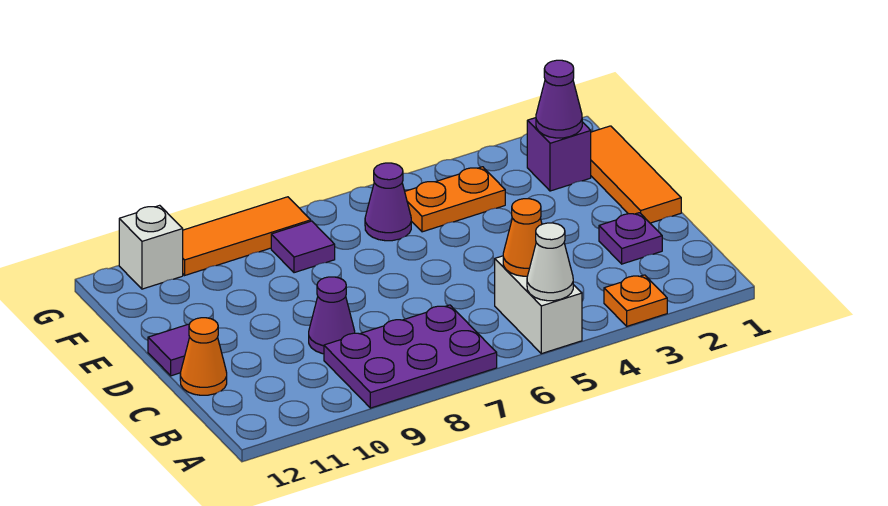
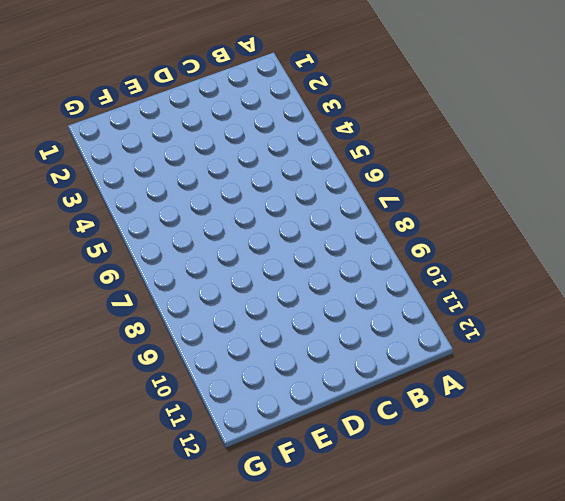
none -> orange plate A3 level 1
none -> white brick A5:B5 level 1
none -> purple plate A7:B9 level 1

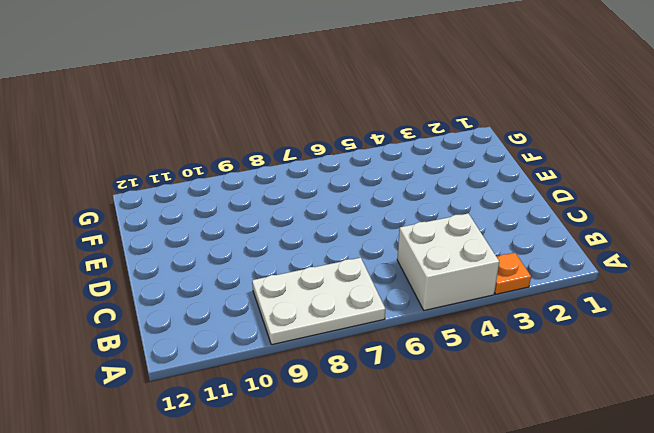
white brick A4:B5 level 1 -> white brick A5:B5 level 1
white plate A7:B9 level 1 -> purple plate A7:B9 level 1
none -> purple plate C2 level 1
none -> purple cone C9 level 1
none -> orange cone C12 level 1

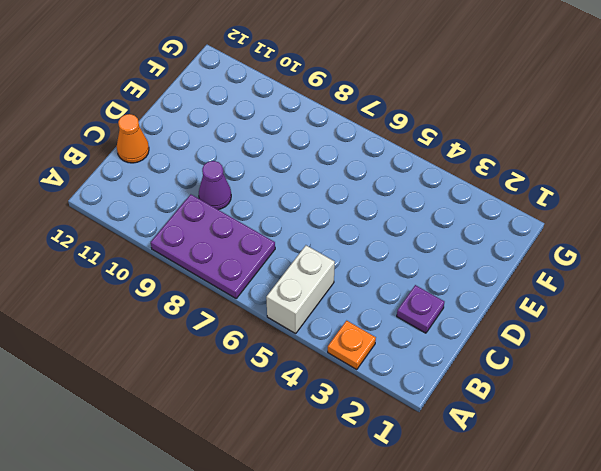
none -> orange tile D1:F1 level 1
none -> purple tile D12 level 1
none -> purple brick F2 level 1

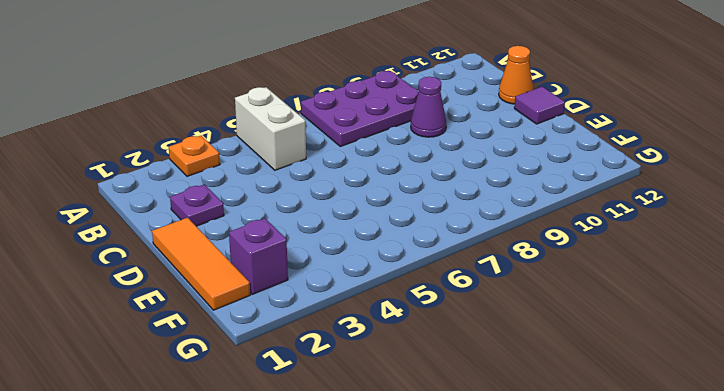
none -> orange plate F4:F5 level 1
none -> purple cone F6 level 1
none -> purple tile F8 level 1

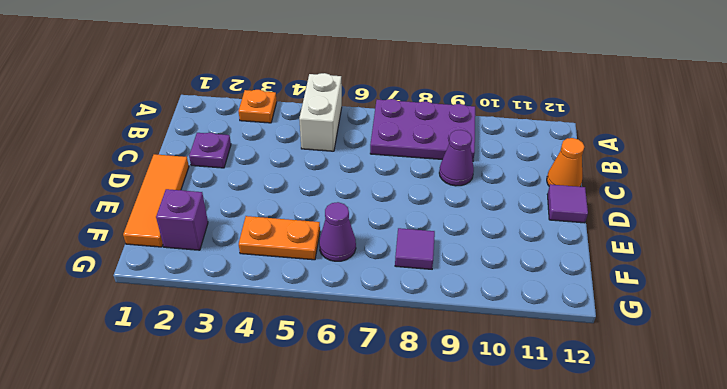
none -> orange tile G8:G10 level 1
none -> white brick G11 level 1
none -> white cone A5 level 2

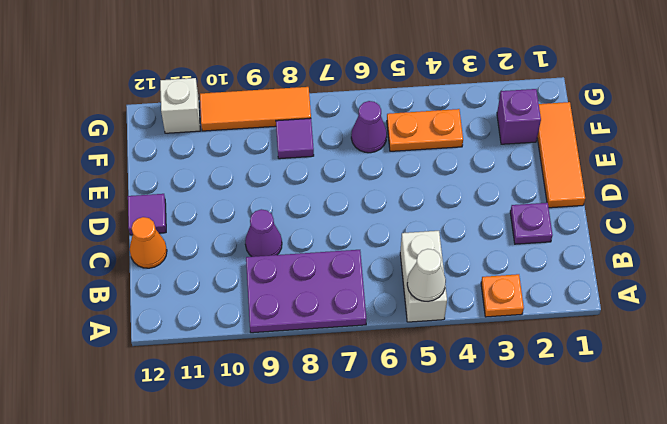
none -> orange cone B5 level 2
none -> purple cone F2 level 2

